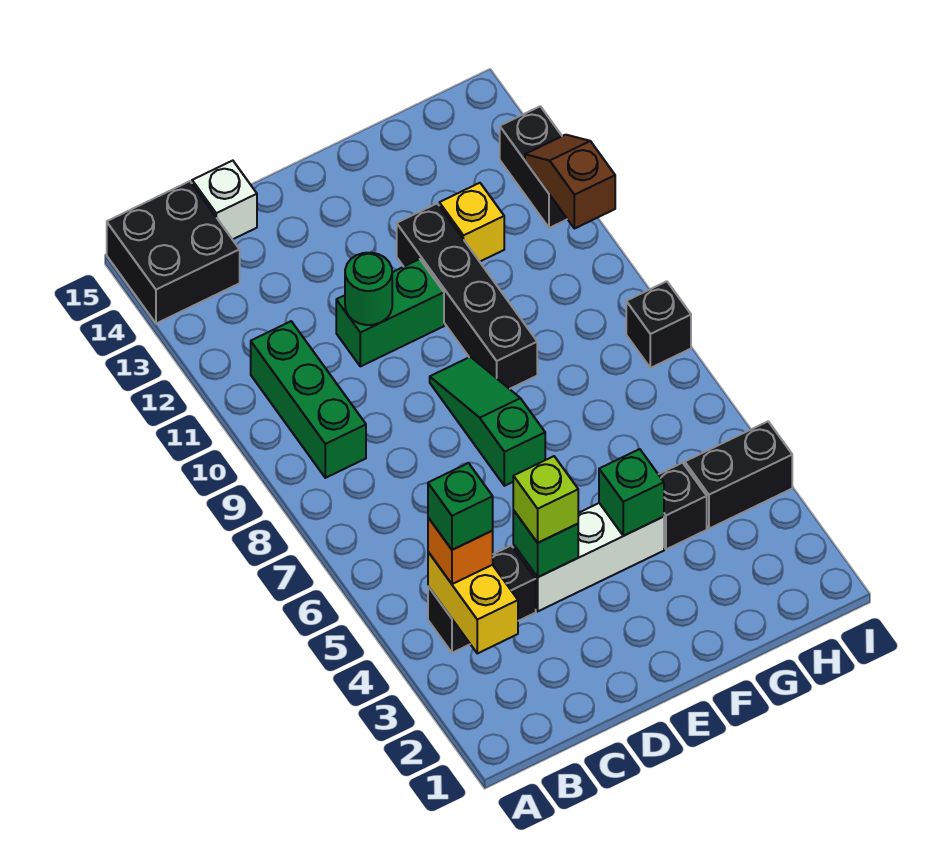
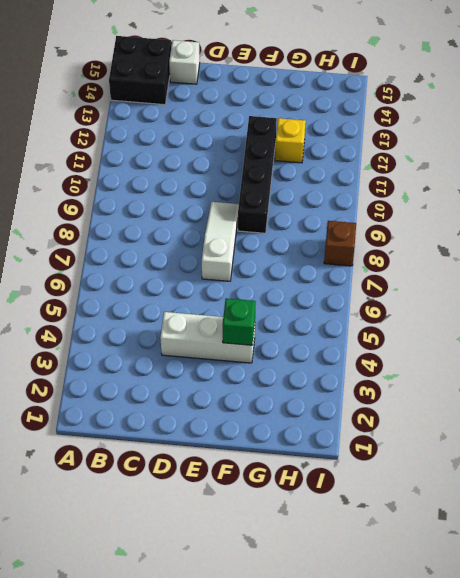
white slope E7:E9 level 1 top 7 -> green slope E7:E9 level 1 top 7
brown brick I8 level 1 -> black brick I8 level 1
none -> black brick B4:C4 level 1
none -> green brick B9:B11 level 1
none -> green brick D11:E11 level 1

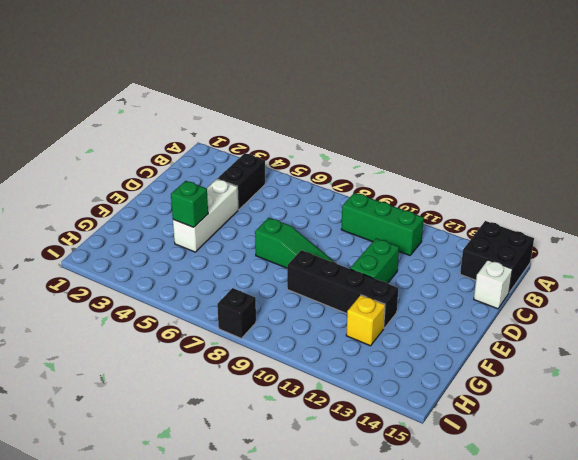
none -> black brick G4 level 1
none -> black brick H4:I4 level 1
none -> black brick I12:I13 level 1

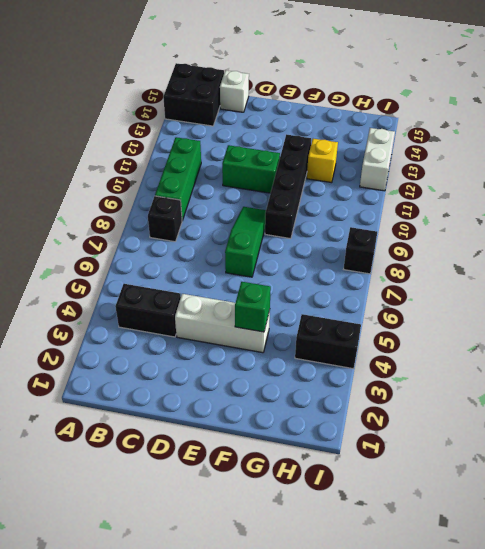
black brick B8 level 1 -> black brick G4 level 1
white brick I12:I13 level 1 -> black brick I12:I13 level 1
none -> yellow brick B3:B4 level 2
none -> green brick D4 level 2
none -> green round brick D11 level 2

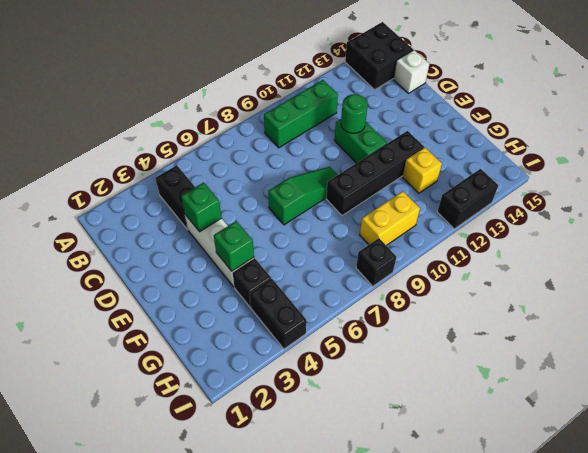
yellow brick H9:H10 level 1 -> yellow brick B3:B4 level 2
none -> brown slope I11:I12 level 2 top 11
none -> orange brick B4 level 3
none -> lime brick D4 level 3

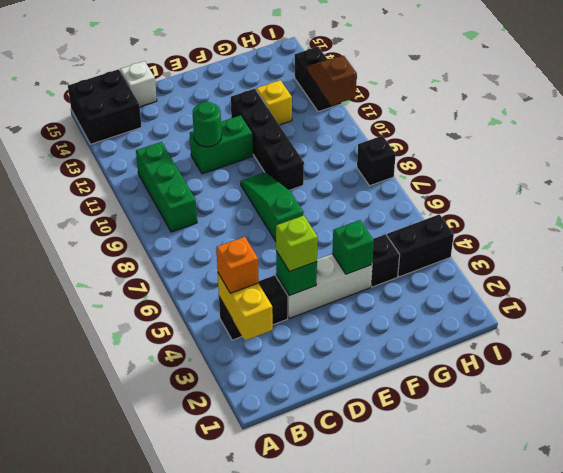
none -> green brick B4 level 4

